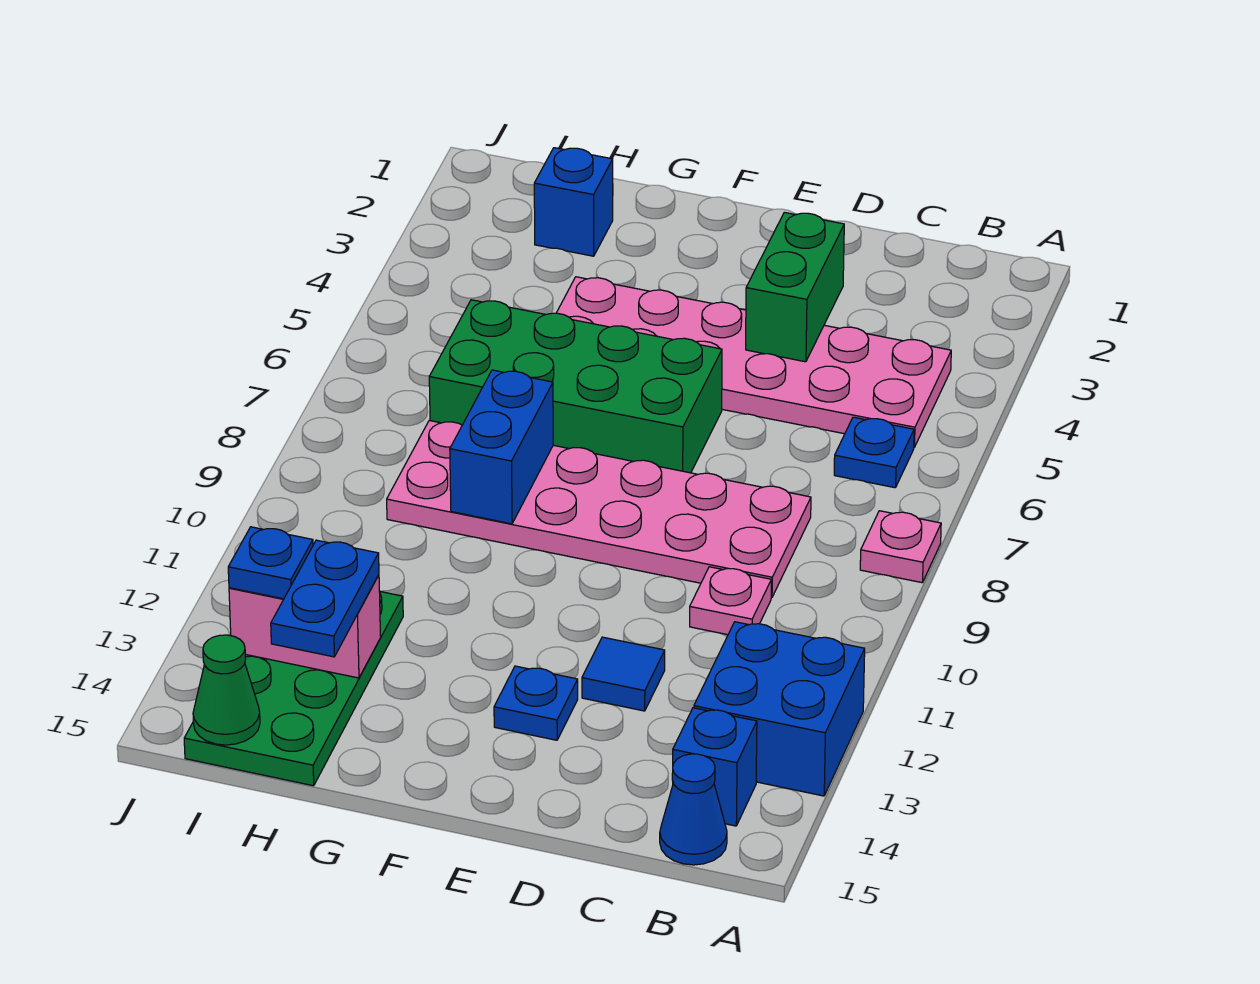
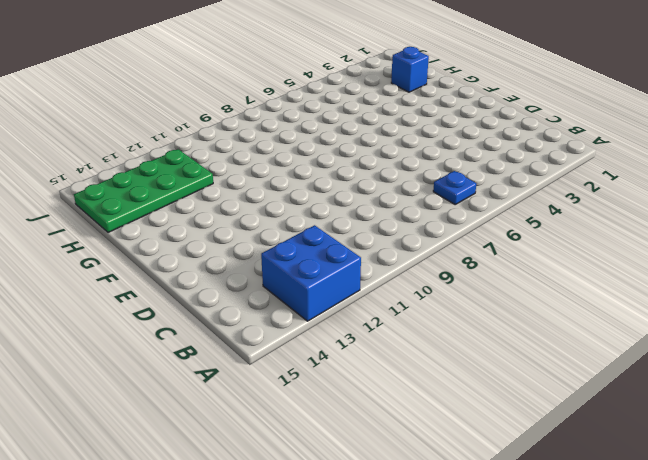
none -> pink plate A8 level 1
none -> pink plate B4:G5 level 1
none -> blue brick B14 level 1

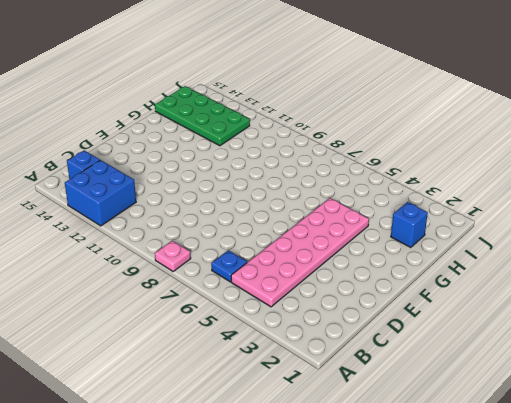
none -> blue cone B15 level 1
none -> pink plate C8:H9 level 1
none -> pink plate C10 level 1

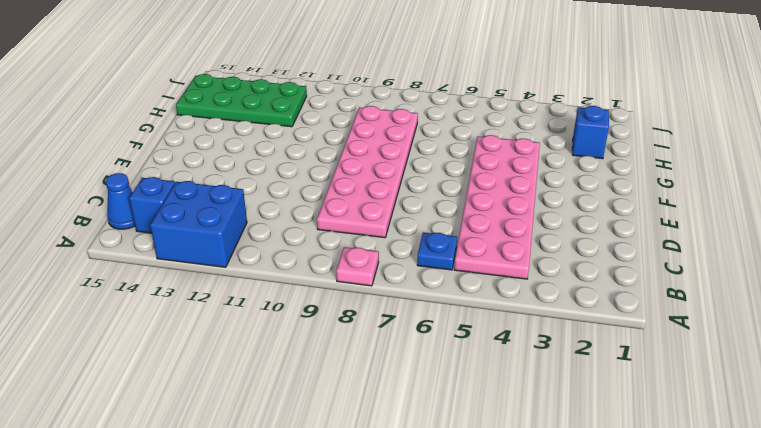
none -> pink plate C10 level 1
none -> blue tile D12 level 1
none -> green brick E6:H7 level 1

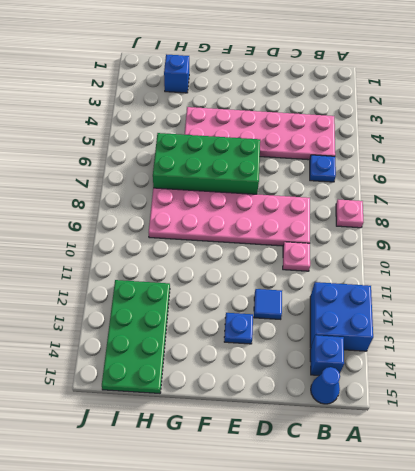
none -> green brick D3:D4 level 2
none -> blue brick G8:G9 level 2
none -> pink brick H13:I13 level 2

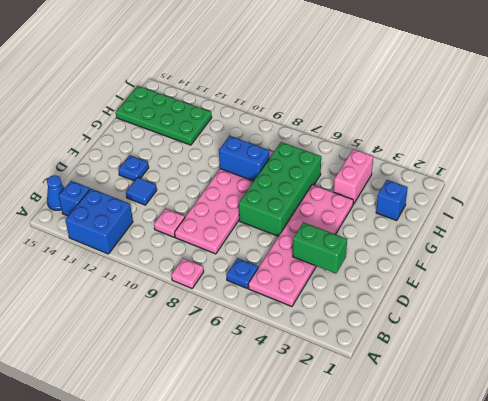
pink brick H4:I4 level 1 -> pink brick H13:I13 level 2
none -> green cone I15 level 2
none -> blue plate H13:H14 level 3
none -> blue plate I13 level 3

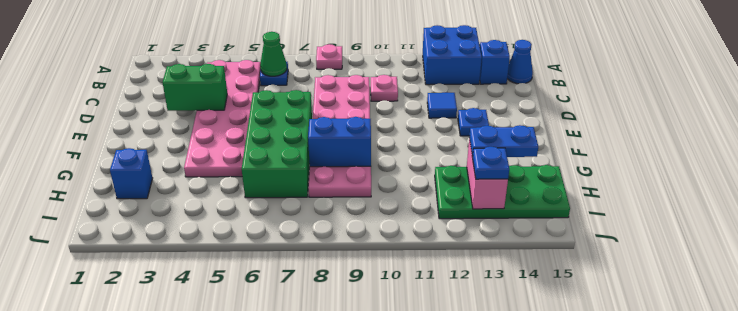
green cone B6 level 2 -> green cone I15 level 2

